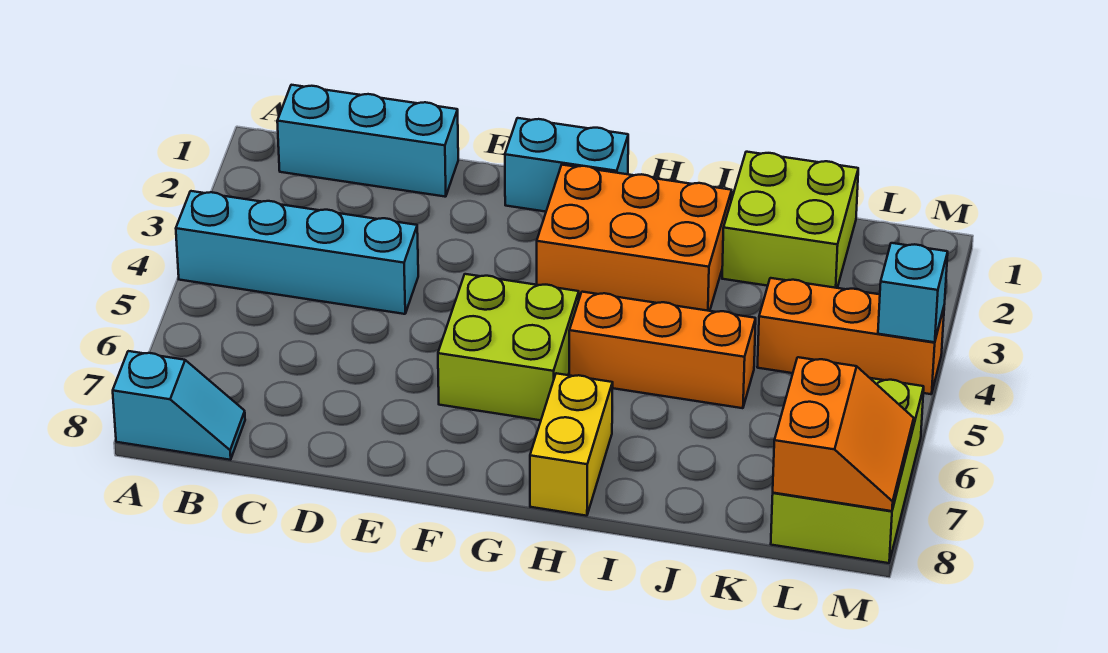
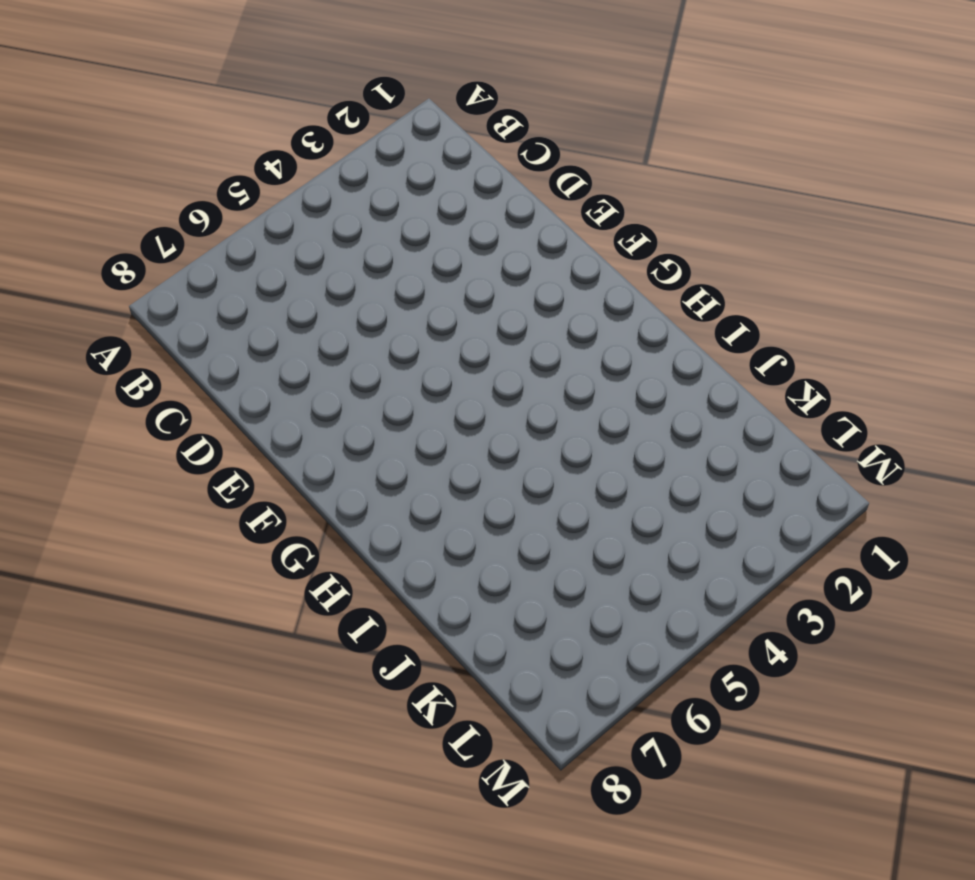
none -> cyan brick A4:D4 level 1
none -> cyan slope A8:B8 level 1 top A
none -> cyan brick B1:D1 level 1

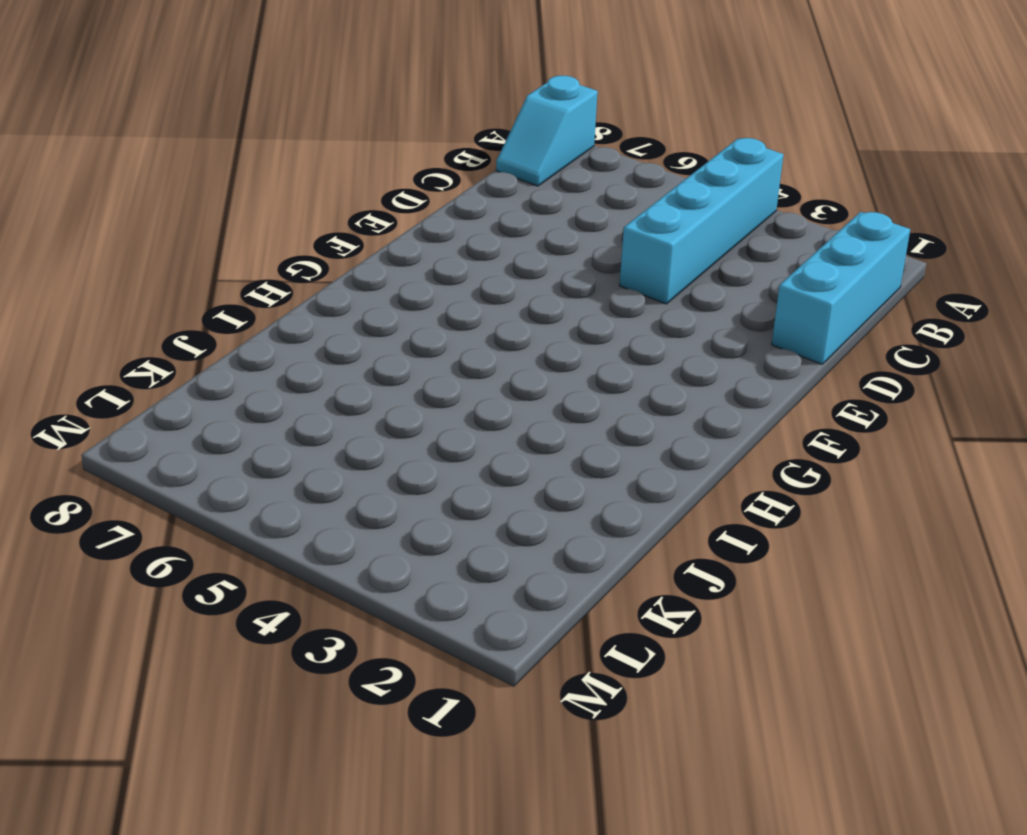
none -> cyan brick F1:G1 level 1
none -> lime brick F5:G6 level 1
none -> orange brick G2:I3 level 1

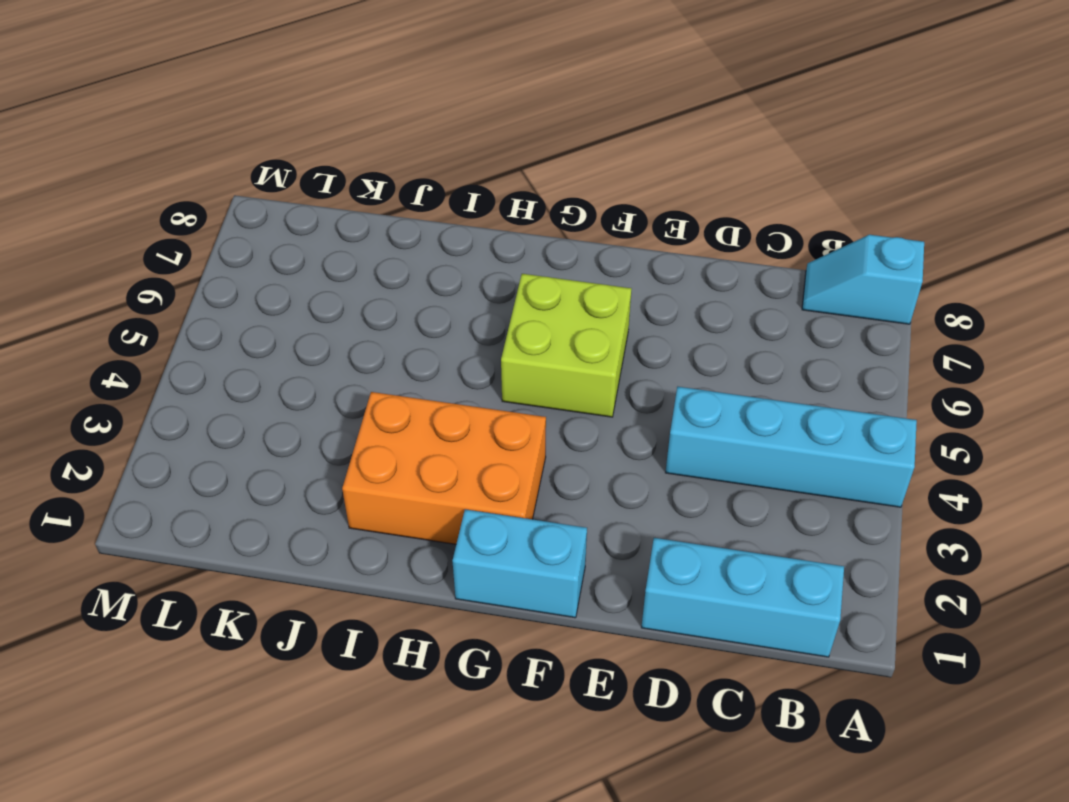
none -> orange brick H5:J5 level 1
none -> yellow brick H7:H8 level 1
none -> lime brick J1:K2 level 1

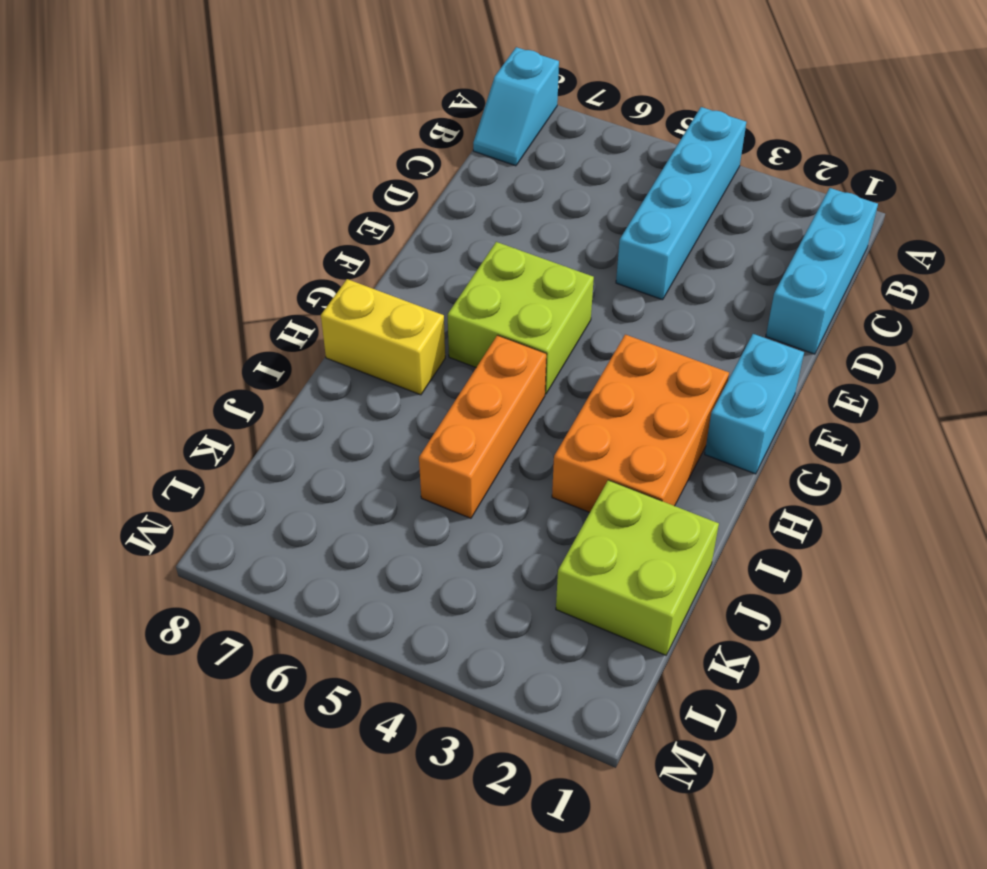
none -> orange brick K4:M4 level 1
none -> lime brick L6:M8 level 1
none -> orange slope L7:M8 level 2 top L

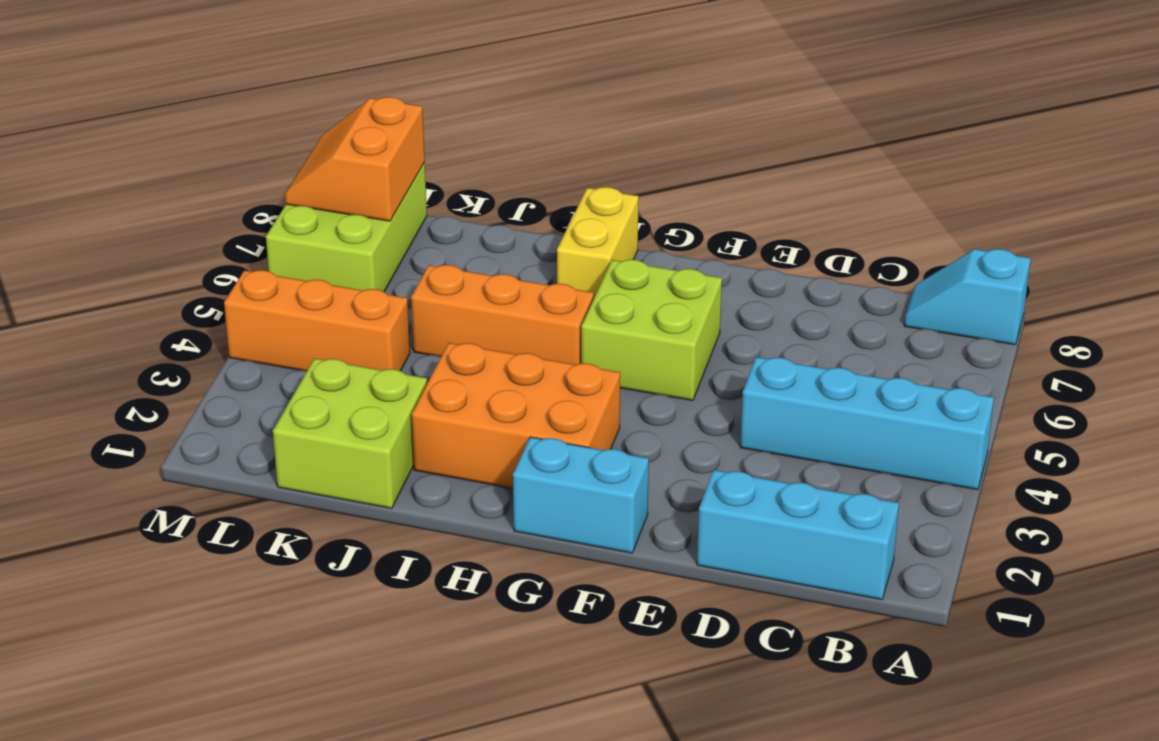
none -> cyan brick M4 level 2

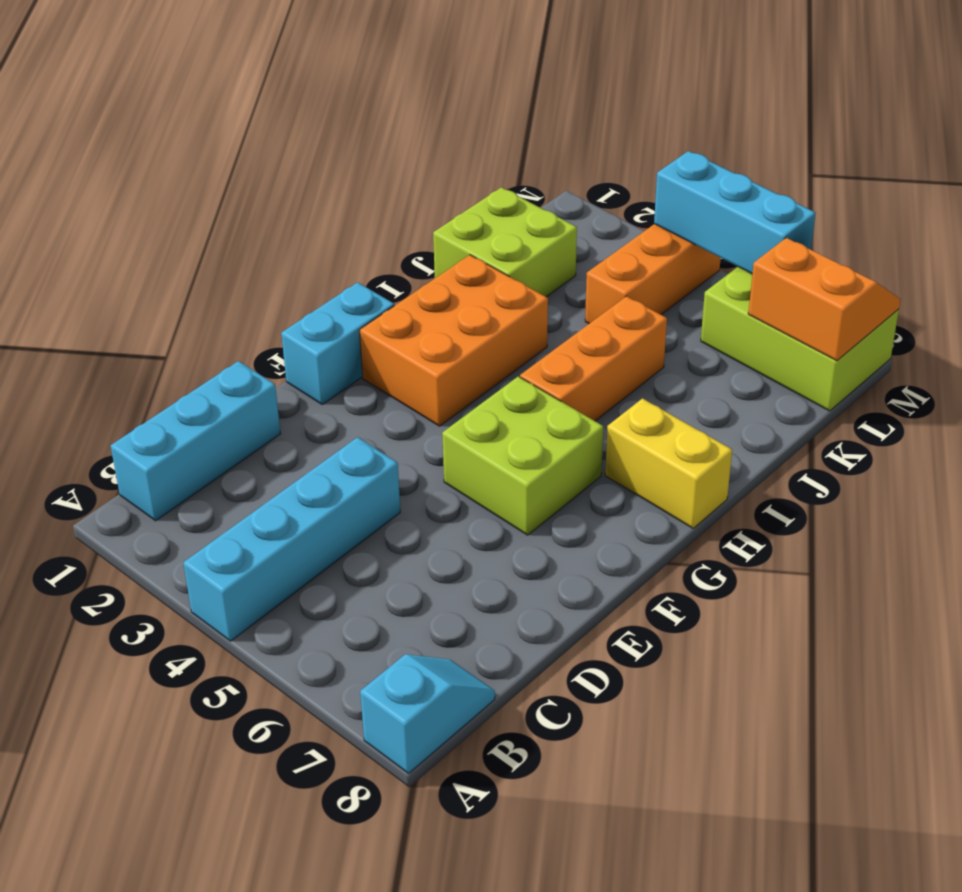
cyan brick M4:M6 level 2 -> cyan brick M4 level 2

